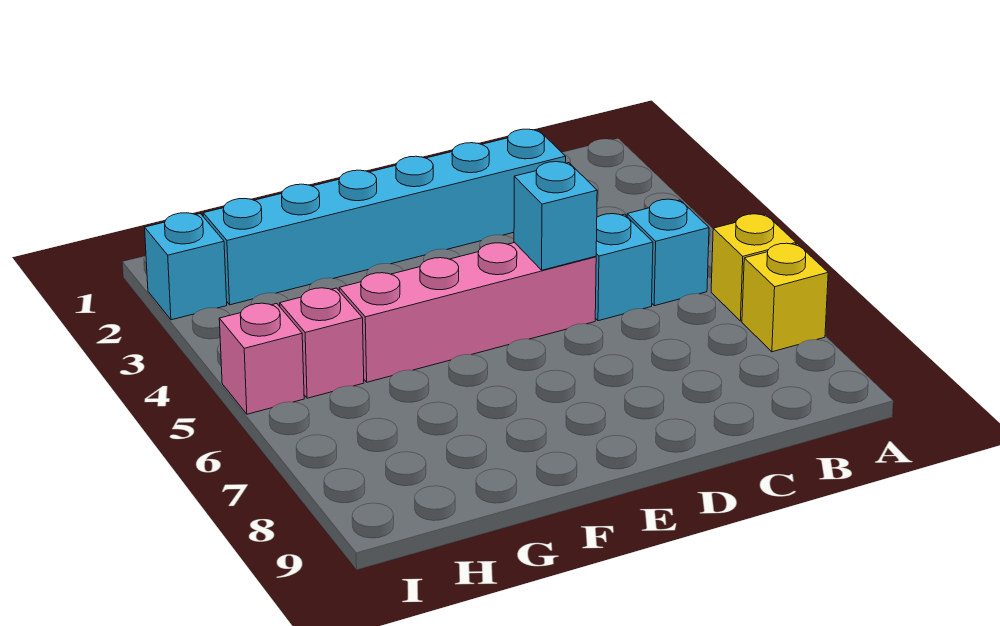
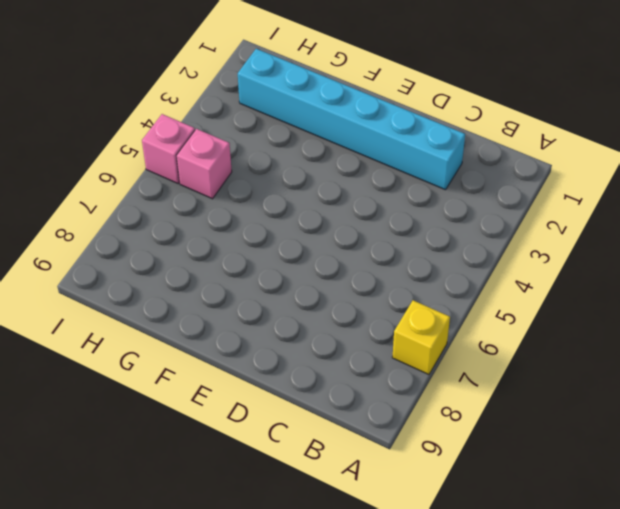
none -> yellow brick A6 level 1
none -> cyan brick B5 level 1

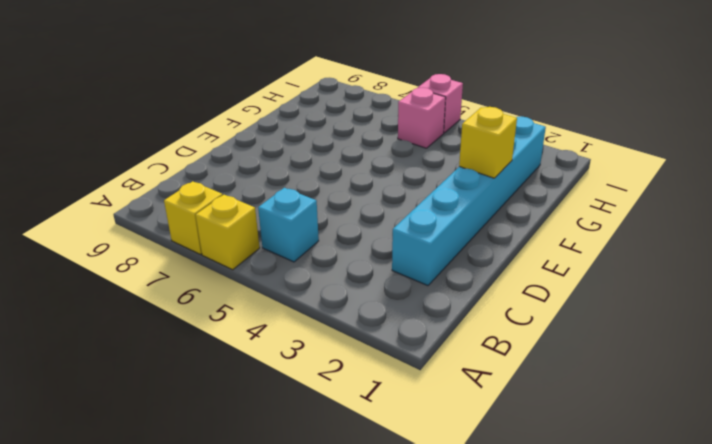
yellow brick F2 level 2 -> none
none -> cyan brick C5 level 1
none -> pink brick D5:G5 level 1

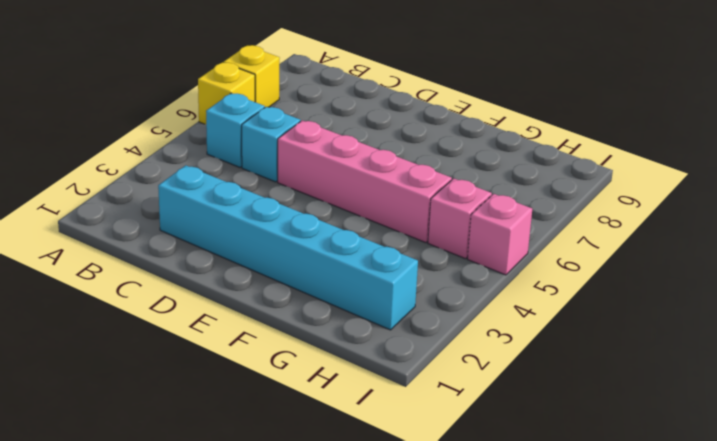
none -> cyan brick I2 level 1
none -> cyan brick D5 level 2

